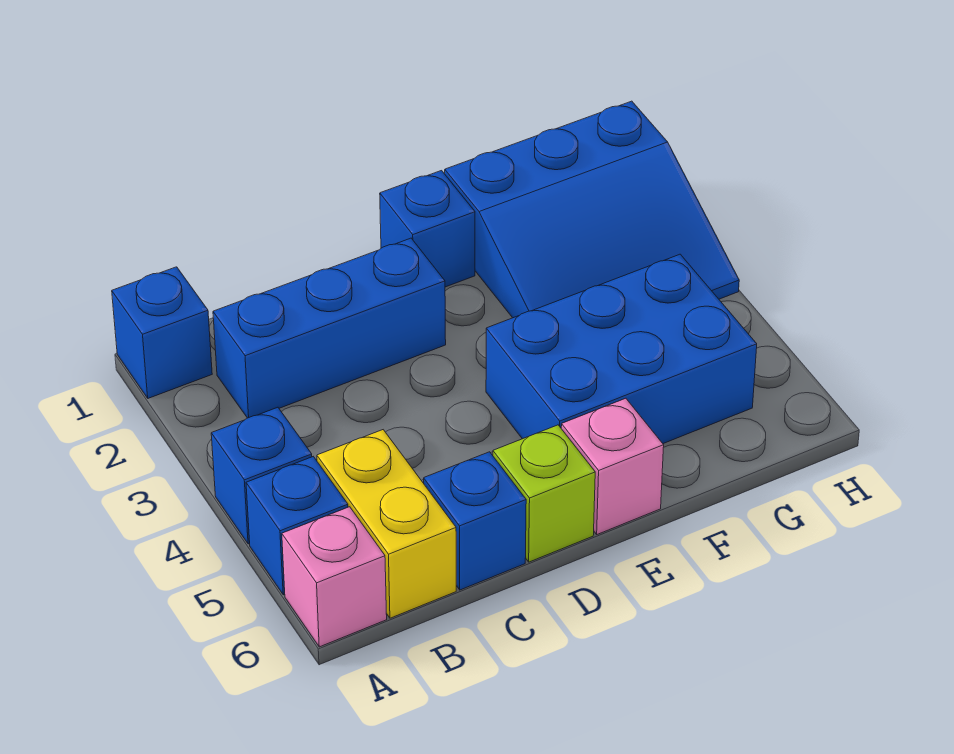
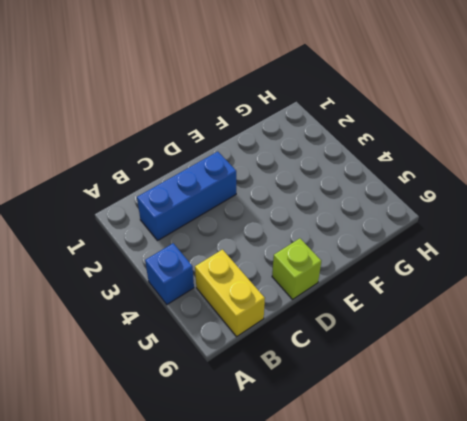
none -> blue brick A1 level 1
none -> blue brick A5 level 1
none -> pink brick A6 level 1

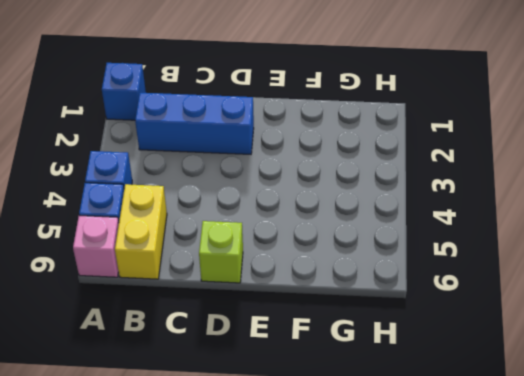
none -> blue brick C6 level 1
none -> blue brick E1 level 1
none -> blue brick E4:G5 level 1

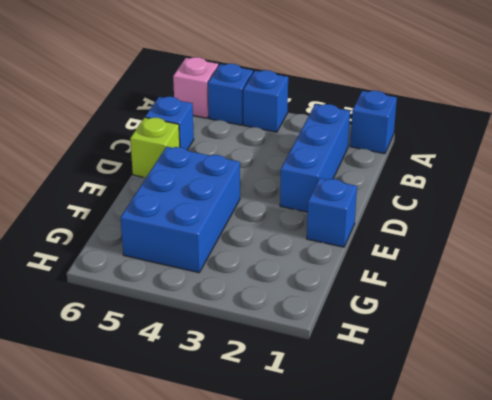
none -> yellow brick B5:B6 level 1
none -> pink brick E6 level 1
none -> blue slope F1:H3 level 1 top 1

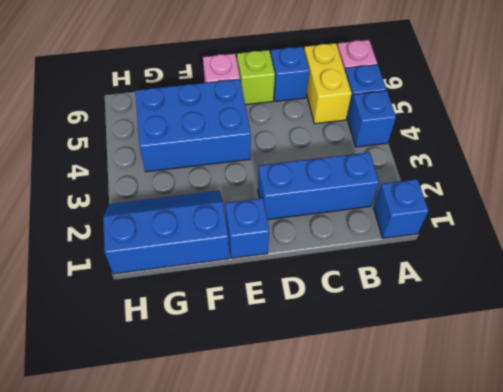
blue slope F1:H2 level 1 top 1 -> blue slope F1:H3 level 1 top 1

